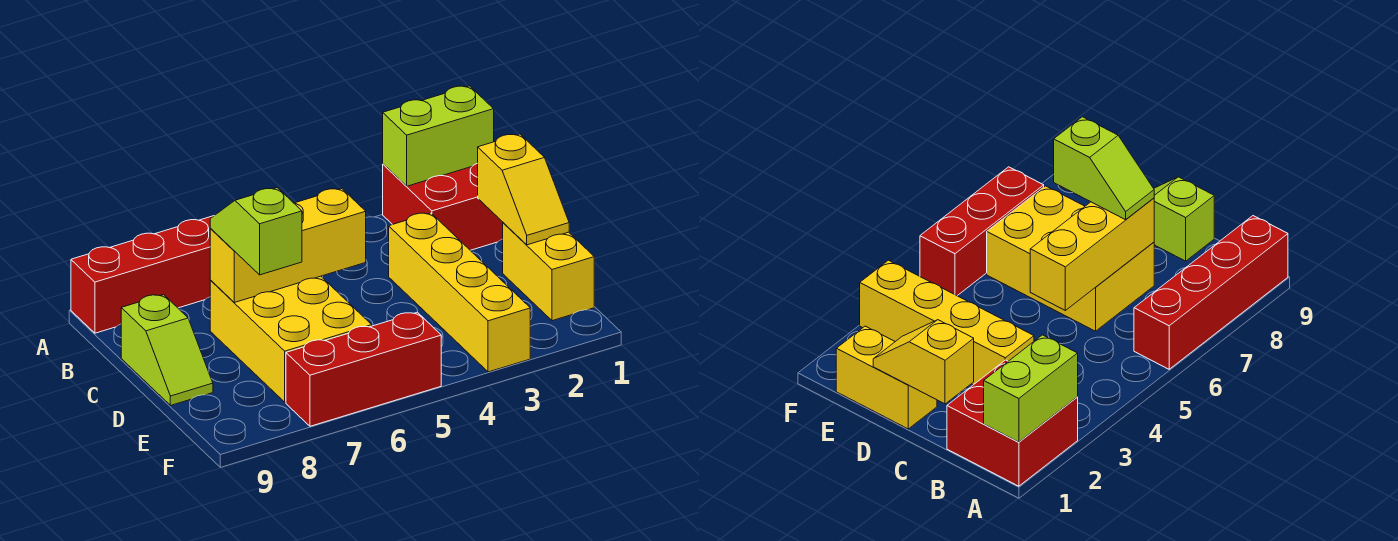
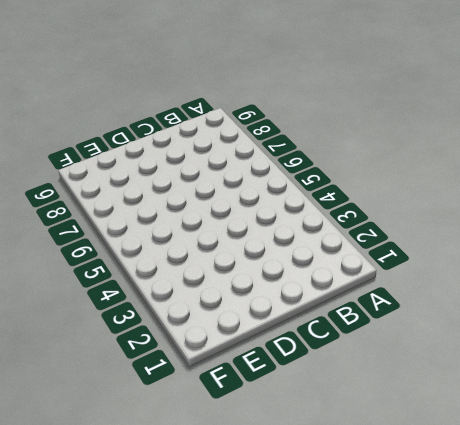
none -> red brick A1:B2 level 1
none -> red brick A6:A9 level 1

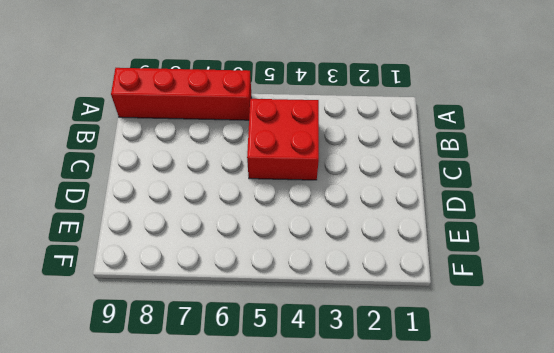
red brick B4:C5 level 1 -> red brick A1:B2 level 1
none -> yellow brick C3:F3 level 1
none -> yellow brick C6:E7 level 1

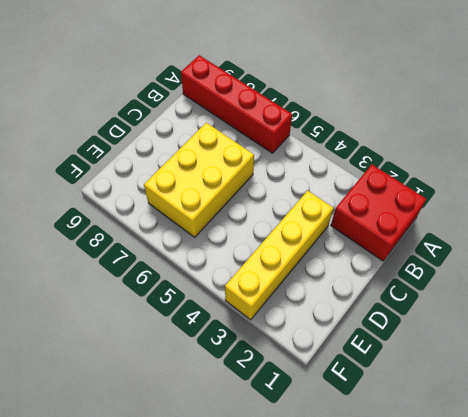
none -> lime slope C9:D9 level 1 top C
none -> yellow brick D1:E1 level 1

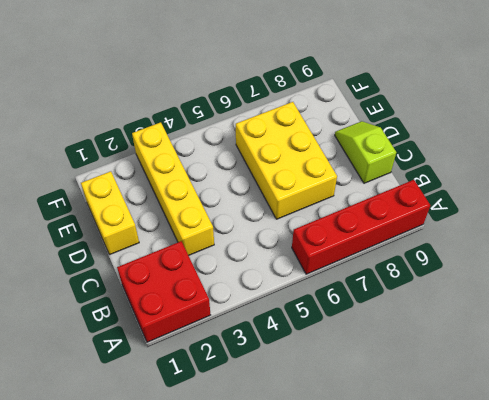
none -> red brick F5:F7 level 1
none -> lime brick A1:A2 level 2

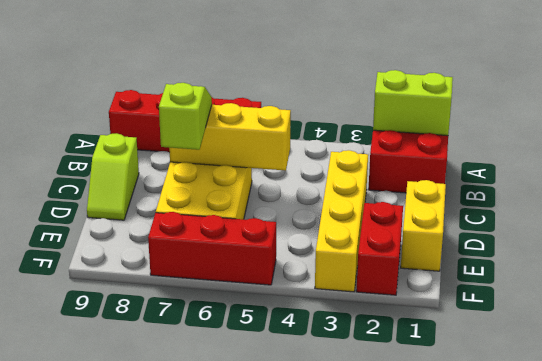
red brick E2:F2 level 1 -> none
none -> yellow slope C1:D1 level 2 top C

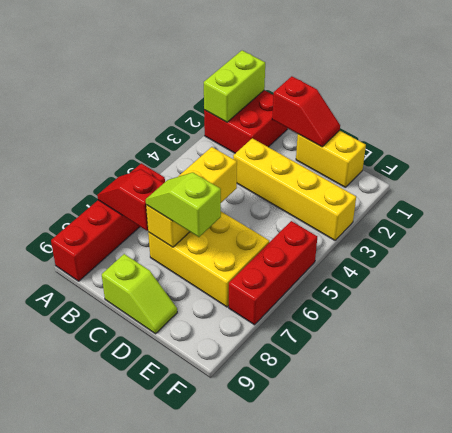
red slope A7:B7 level 2 top B -> none
red slope C1:D1 level 2 top C -> yellow slope C1:D1 level 2 top C

